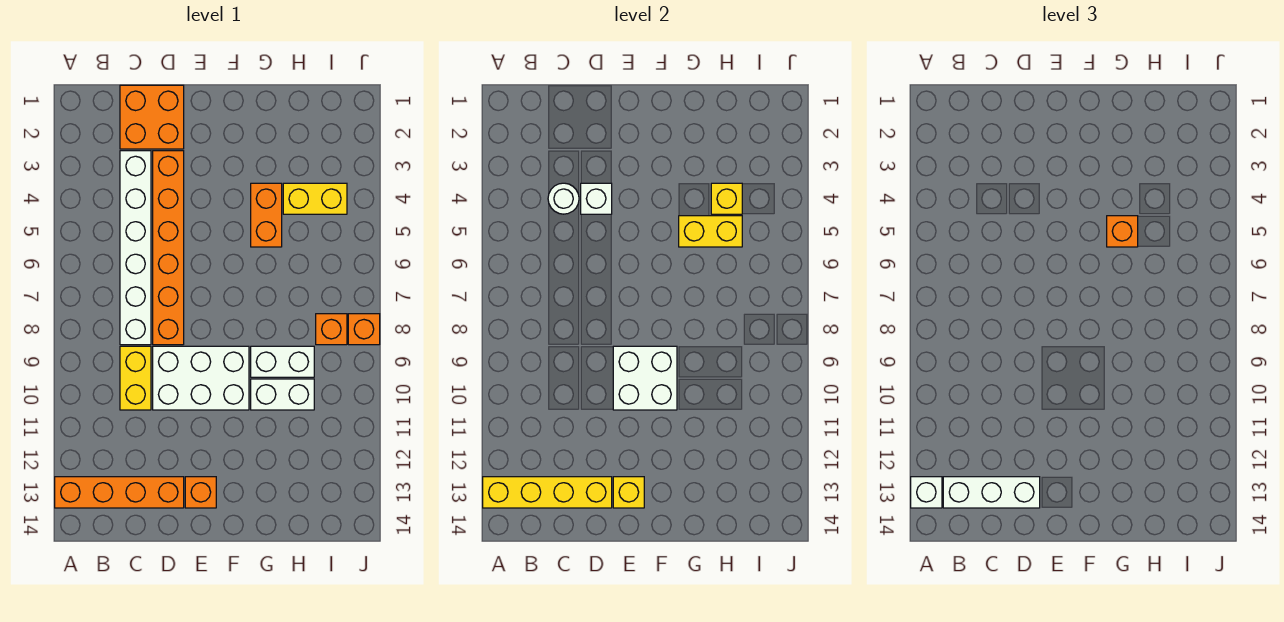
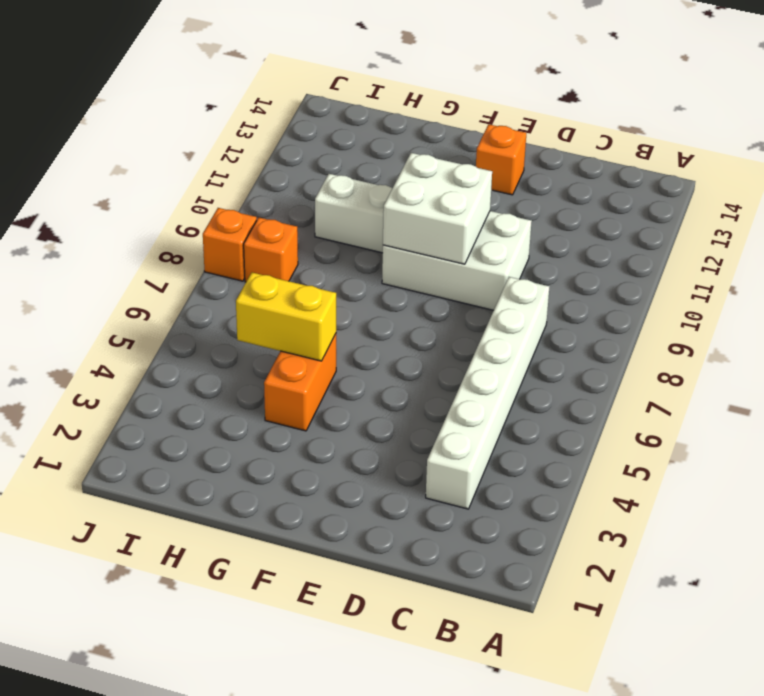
none -> orange brick A13:D13 level 1
none -> orange brick C1:D2 level 1
none -> yellow brick C9:C10 level 1

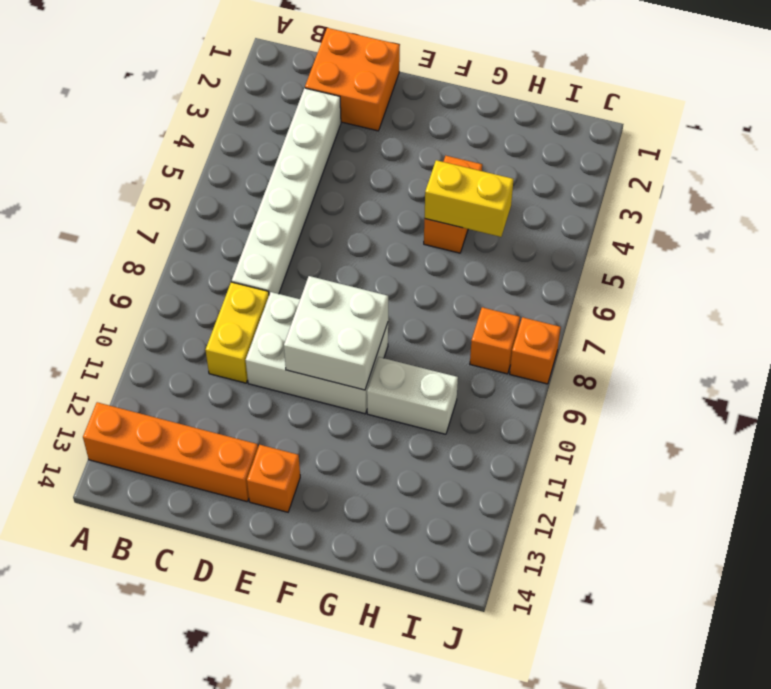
none -> orange brick D3:D8 level 1
none -> white brick G9:H9 level 1
none -> yellow brick H4:I4 level 1

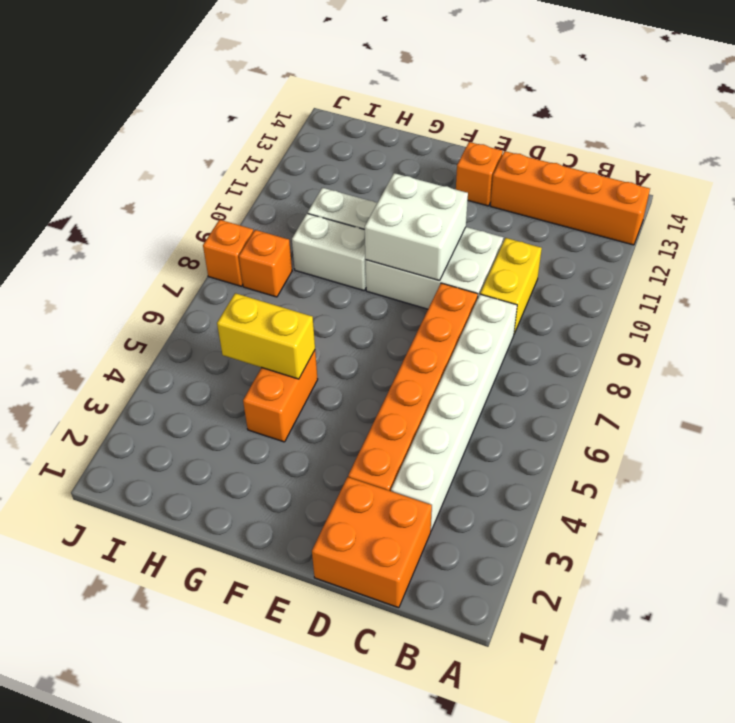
none -> yellow brick H4:I4 level 1
none -> yellow brick A13:D13 level 2
none -> white round brick C4 level 2

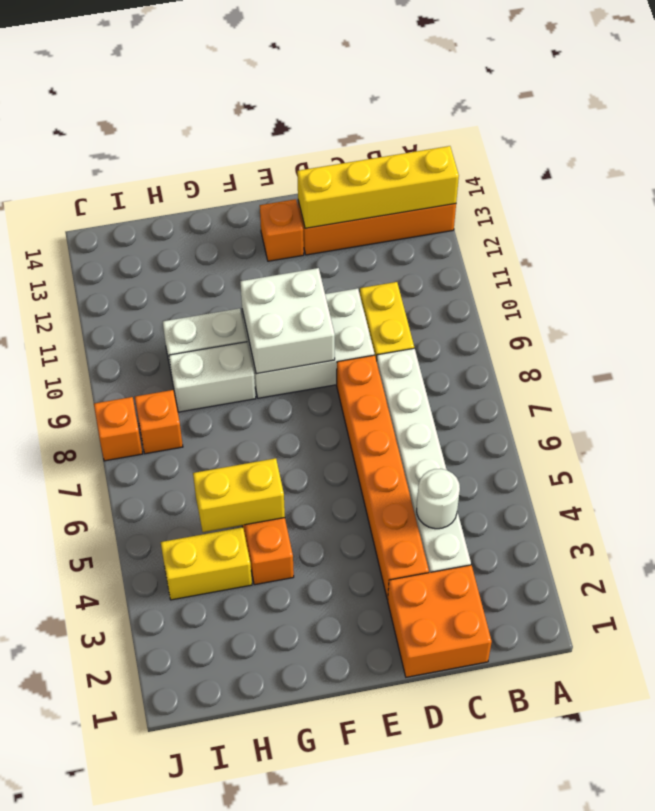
none -> white brick D4 level 2
none -> yellow brick E13 level 2
none -> yellow brick H4 level 2

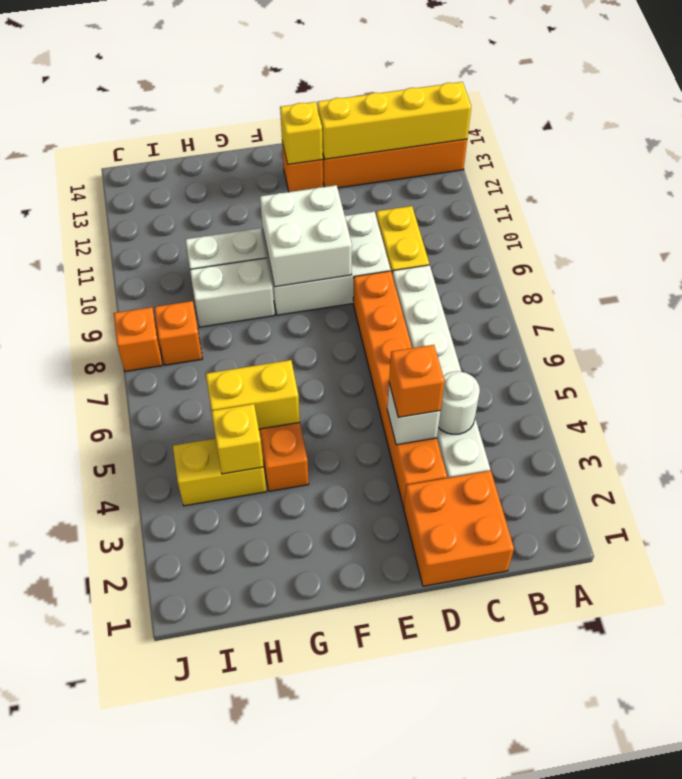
orange brick D4 level 3 -> orange brick G5 level 3
none -> white brick A13 level 3
none -> white brick B13:D13 level 3

